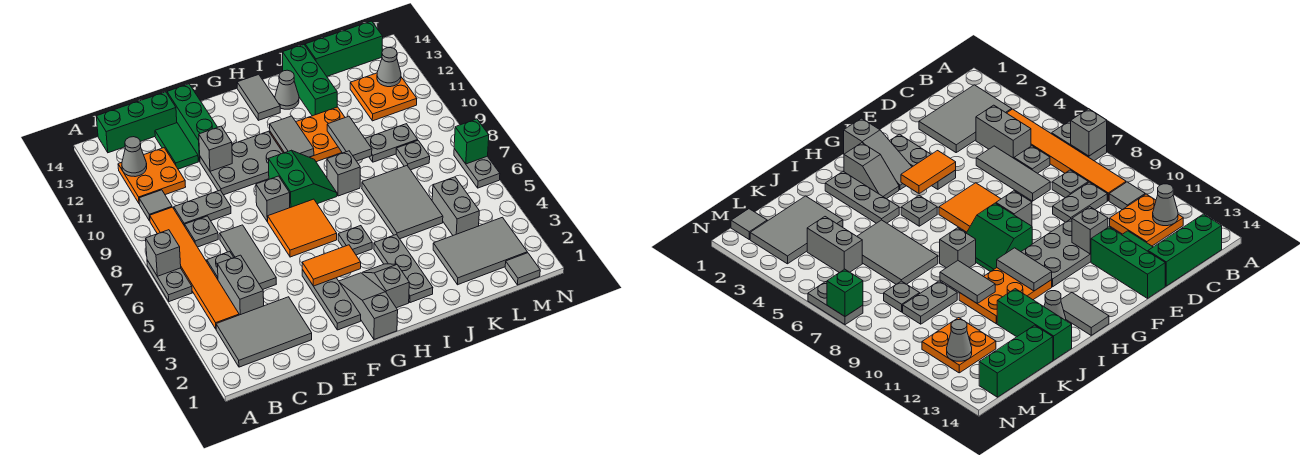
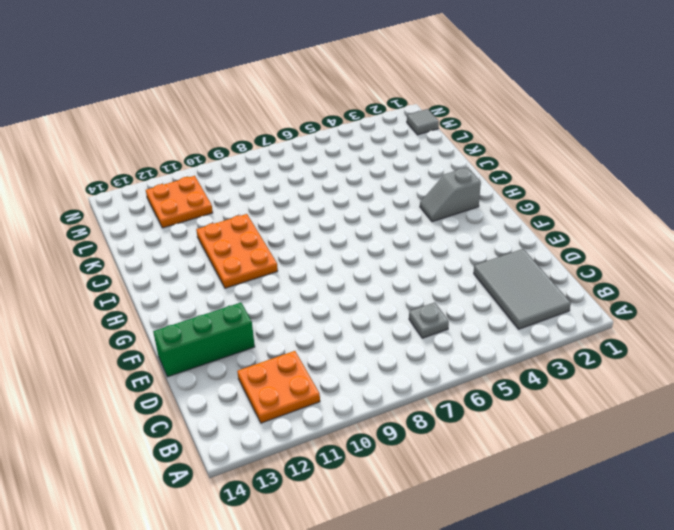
none -> grey plate A6:A7 level 1
none -> orange tile B4:B9 level 1
none -> grey tile B10 level 1
none -> green brick B14:D14 level 1

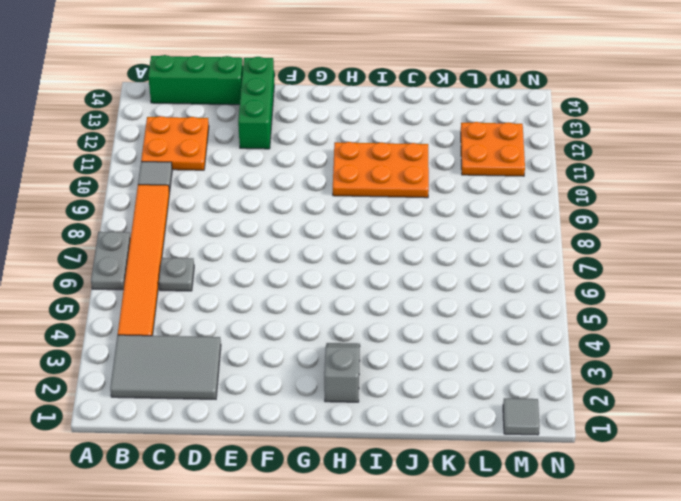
none -> grey brick C4:C5 level 1
none -> grey plate C8 level 1
none -> grey plate C9:D9 level 1
none -> grey tile D5:D7 level 1

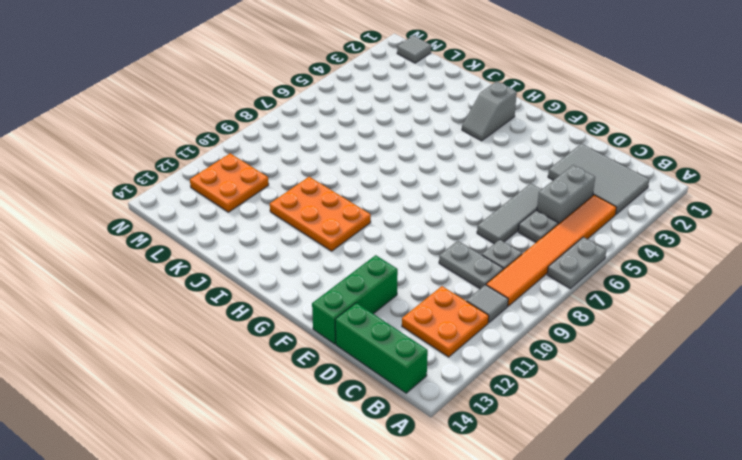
none -> green tile D12:D13 level 1
none -> grey plate E10:G11 level 1
none -> grey plate F2:F4 level 1
none -> orange tile F6:G7 level 1

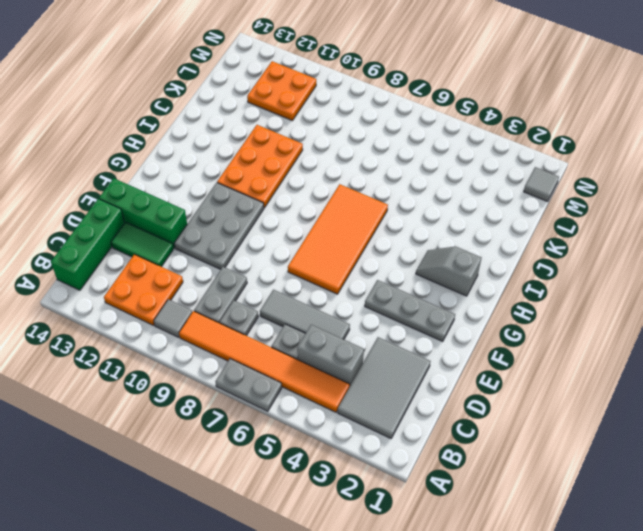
orange tile F6:I7 level 1 -> orange tile F6:G7 level 1
none -> grey brick F8 level 1
none -> grey slope G1:G3 level 1 top 1
none -> green slope G8:H9 level 1 top G
none -> grey plate H5 level 1

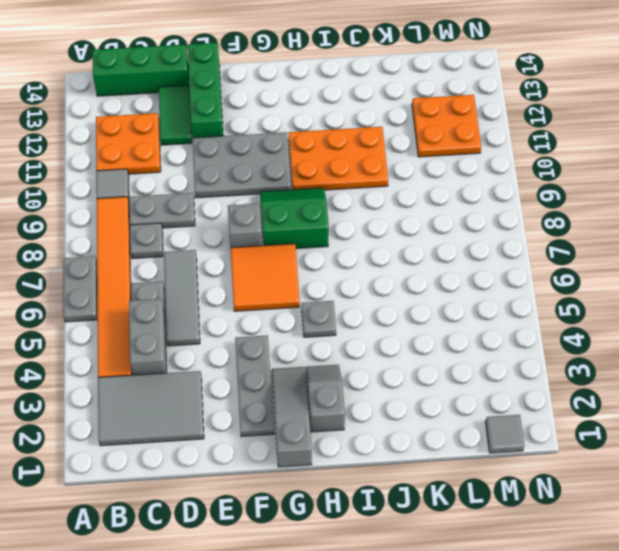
green slope G8:H9 level 1 top 8 -> green slope G8:H9 level 1 top G
none -> grey tile H13:H14 level 1
none -> grey plate I2:I4 level 1
none -> grey brick I8 level 1
none -> grey cone I13 level 1

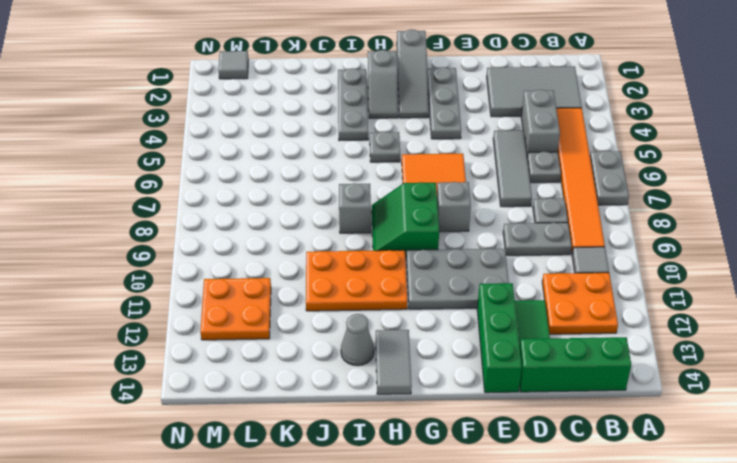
none -> grey tile J5:K7 level 1
none -> green brick J12:J14 level 1
none -> grey tile K2:M3 level 1
none -> grey plate K9:L9 level 1

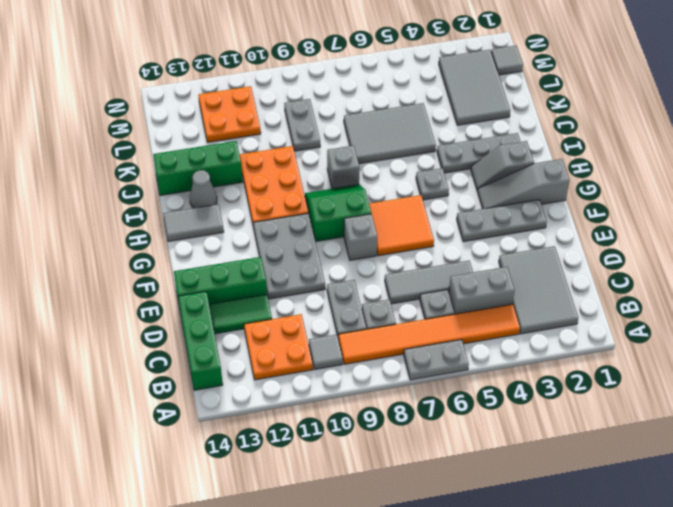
none -> green brick K14:M14 level 1
none -> grey brick L4:L5 level 1
none -> grey plate L8 level 1
none -> grey plate N6:N7 level 1

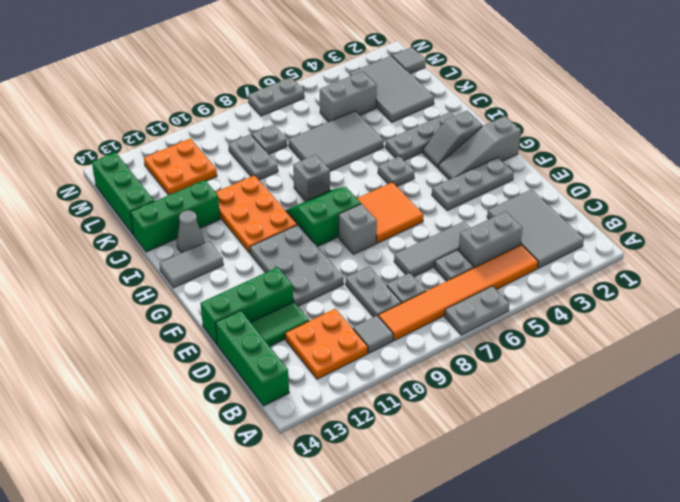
none -> grey brick A7 level 2
none -> grey cone B12 level 2
none -> grey brick E11 level 2
none -> orange tile F4:G4 level 2

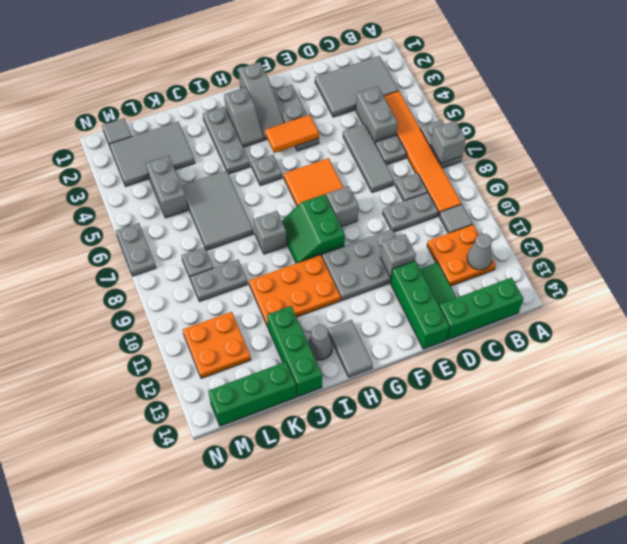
none -> grey tile H10:H11 level 2
none -> grey tile J9:J10 level 2
none -> grey cone M12 level 2
none -> green brick N7 level 2

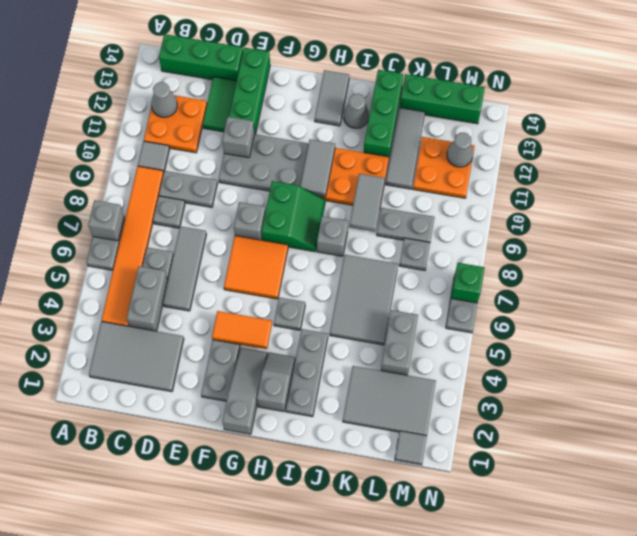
grey tile K11:K13 level 1 -> none

